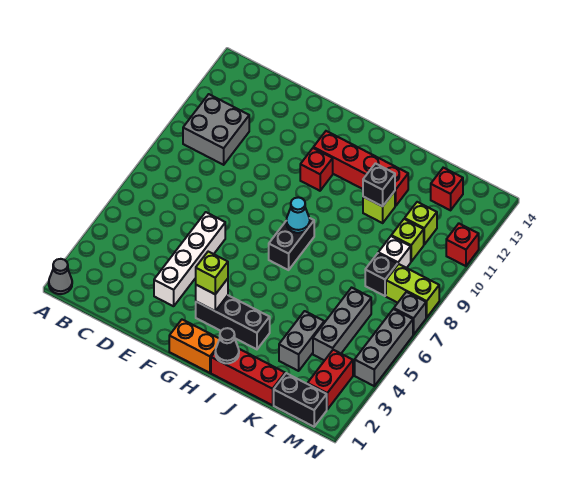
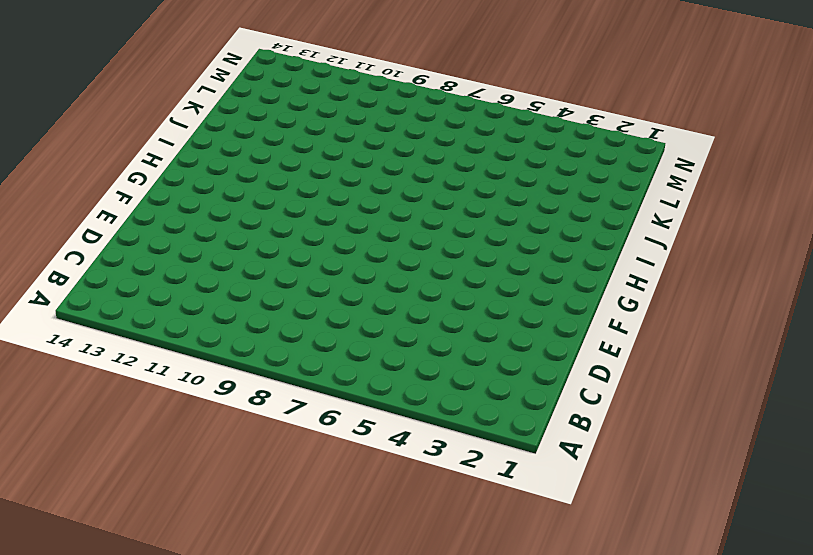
none -> grey cone A1 level 1
none -> grey brick B10:C11 level 1
none -> white brick E3:E6 level 1

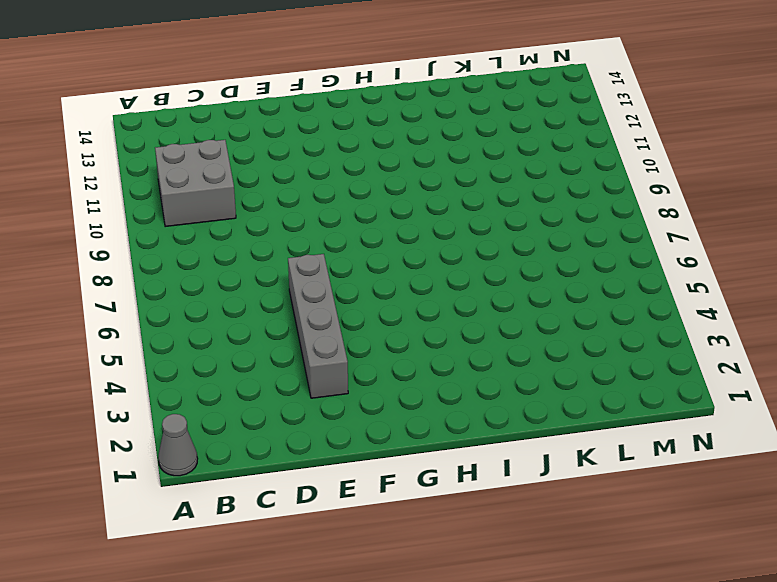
grey brick E3:E6 level 1 -> white brick E3:E6 level 1
none -> orange brick G1:H1 level 1
none -> black brick G3:I3 level 1
none -> red brick G11 level 1

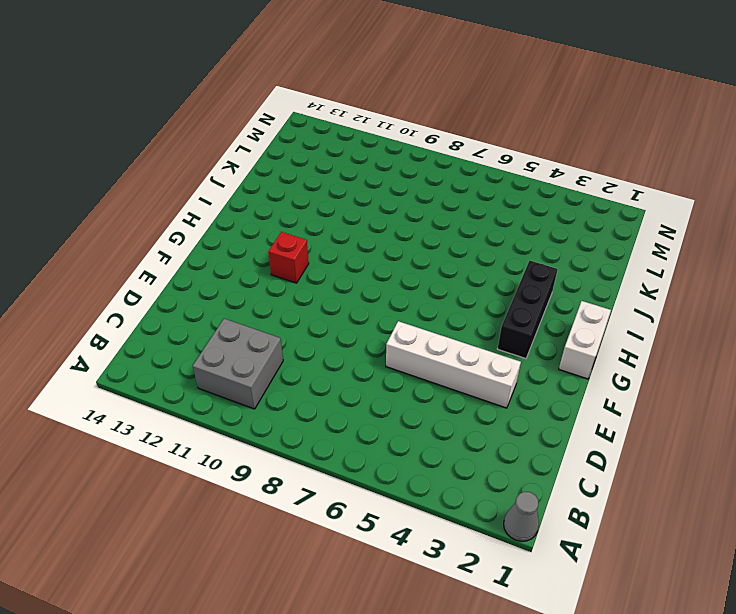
white brick G1:H1 level 1 -> orange brick G1:H1 level 1
none -> red brick G12:J12 level 1
none -> black brick H7:H8 level 1
none -> red brick I1:K1 level 1

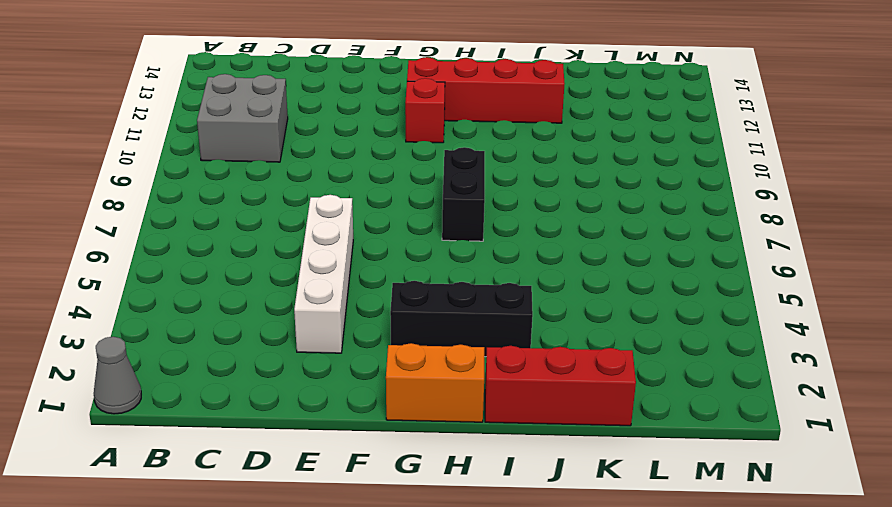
none -> lime brick J11 level 1
none -> grey brick K3:K4 level 1
none -> black brick L1:M1 level 1

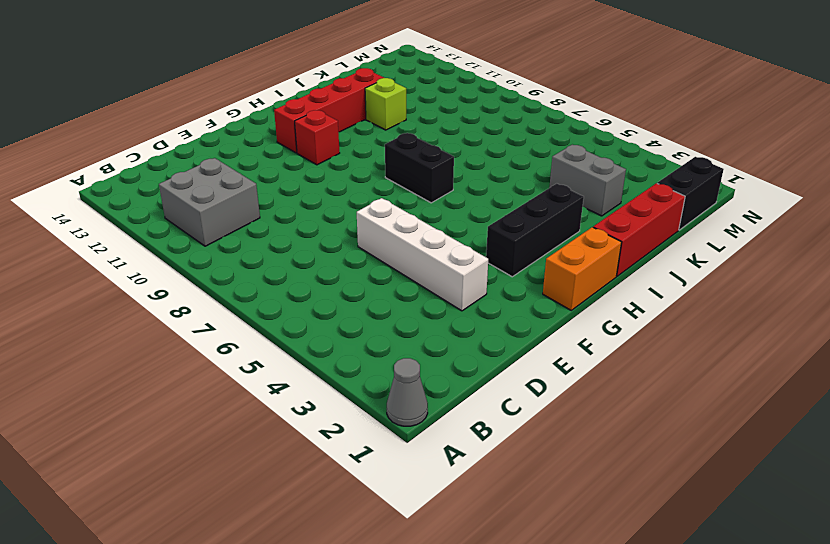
none -> grey brick L4:L6 level 1
none -> black brick L8 level 1
none -> white brick L9 level 1

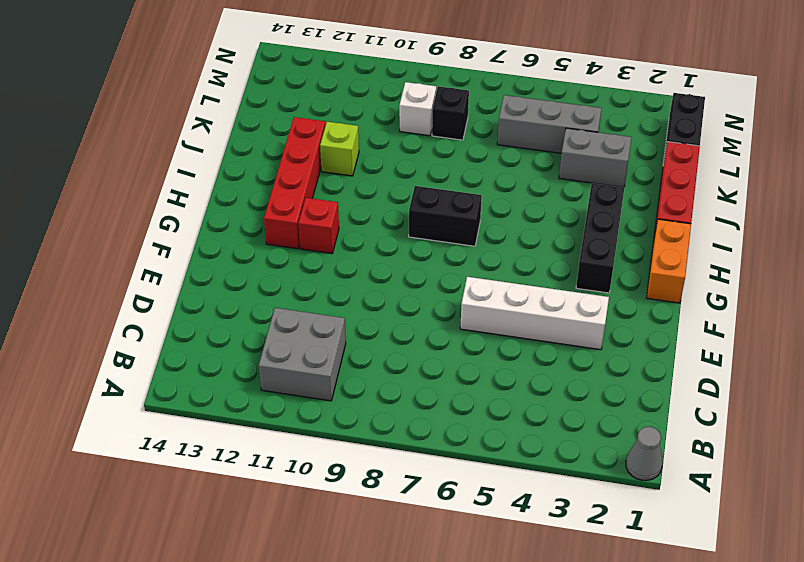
none -> lime brick L10 level 1
none -> lime brick L11 level 1
none -> red brick L13 level 1

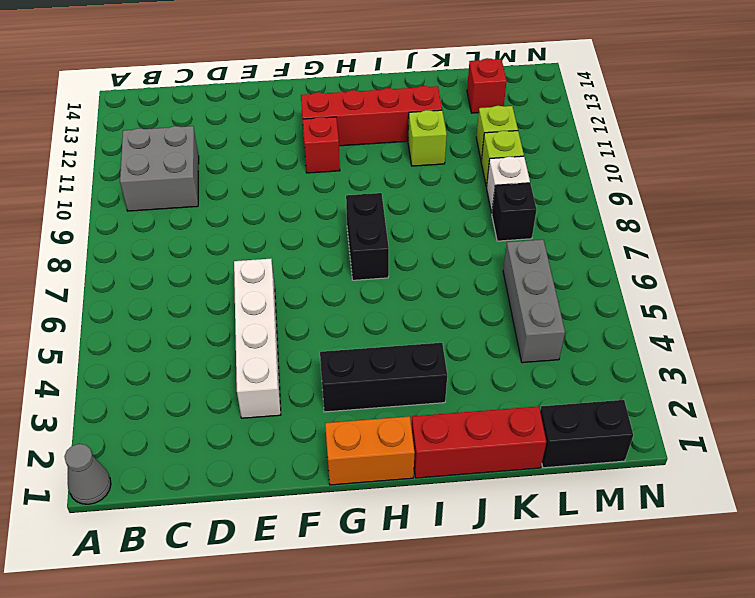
none -> grey brick K3:K4 level 1
none -> red brick M2:M3 level 1
none -> lime brick M8:N8 level 1

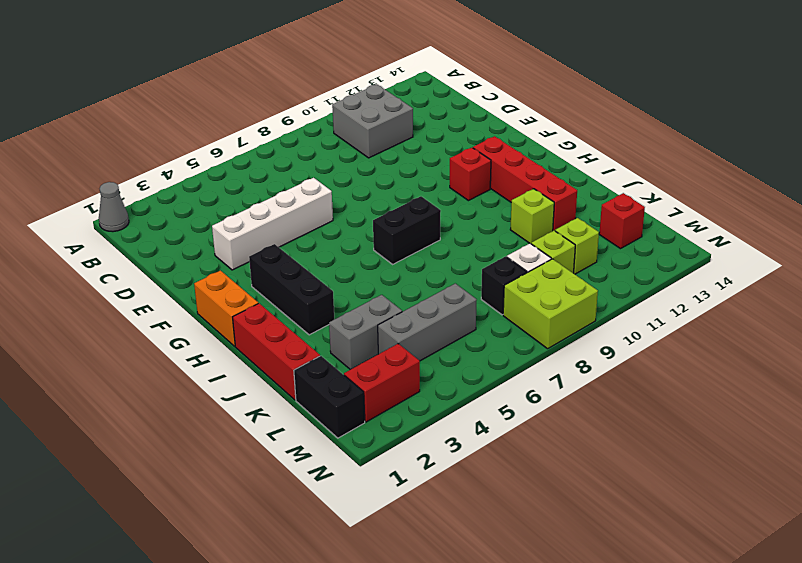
lime brick M8:N9 level 1 -> lime brick M8:N8 level 1
none -> grey brick N4:N6 level 1
none -> grey brick N7 level 1
none -> red brick N11 level 1

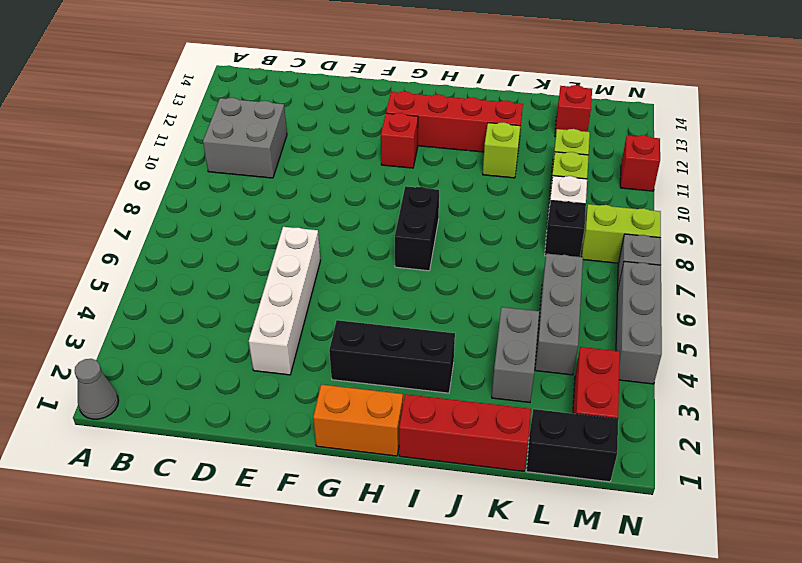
none -> white brick G3 level 2
none -> cyan cone H8 level 2
none -> black cone I1 level 2

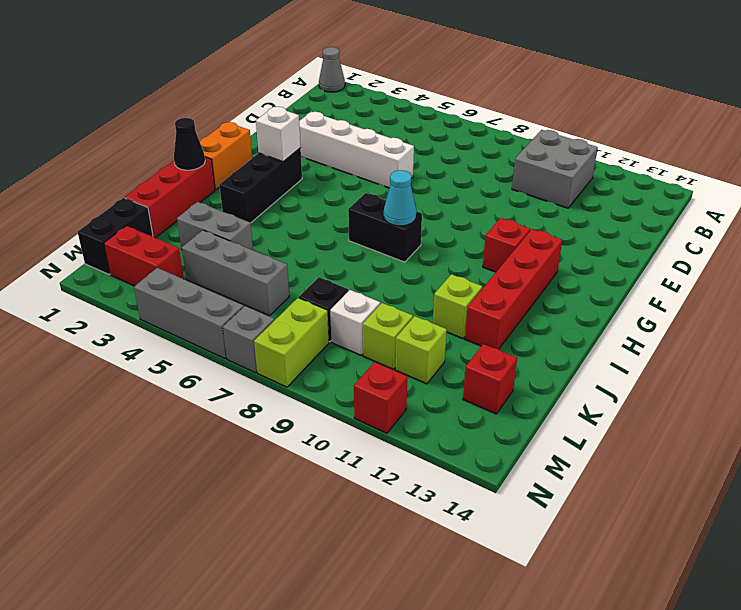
none -> black brick J11 level 2
none -> lime brick G3 level 3

